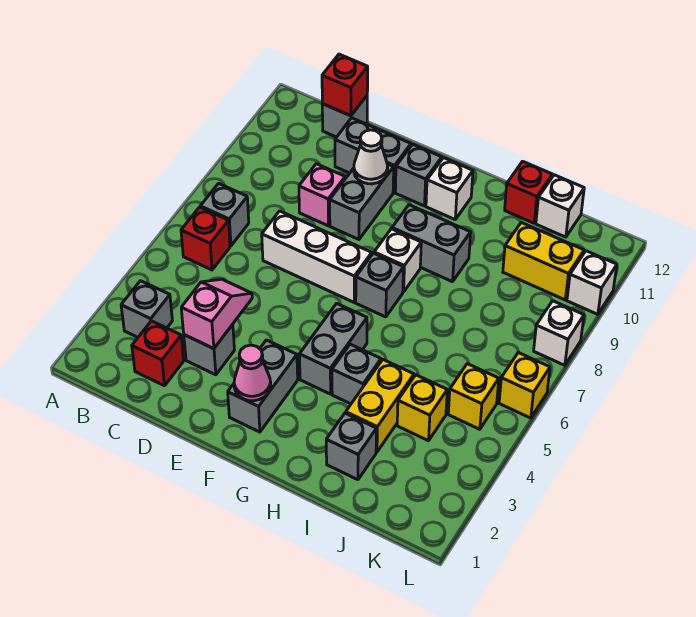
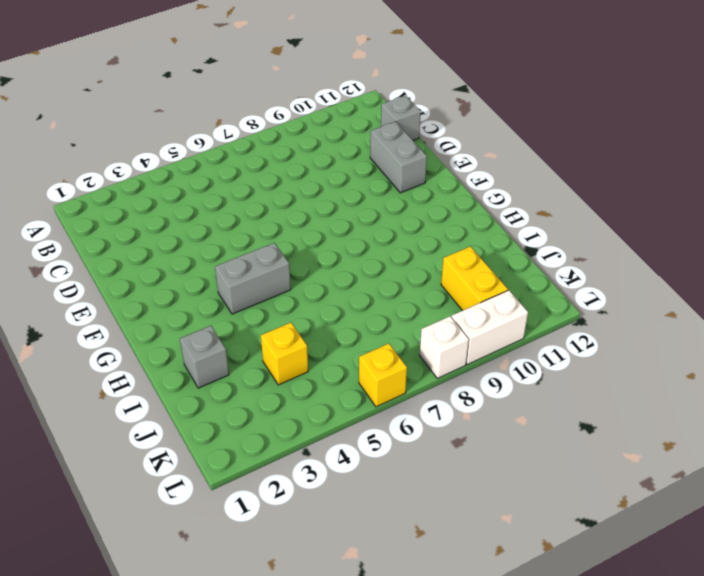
white brick L9:L10 level 1 -> white brick L10 level 1
none -> grey brick B3 level 1
none -> red brick B6 level 1
none -> grey brick B7 level 1
none -> red brick C2 level 1

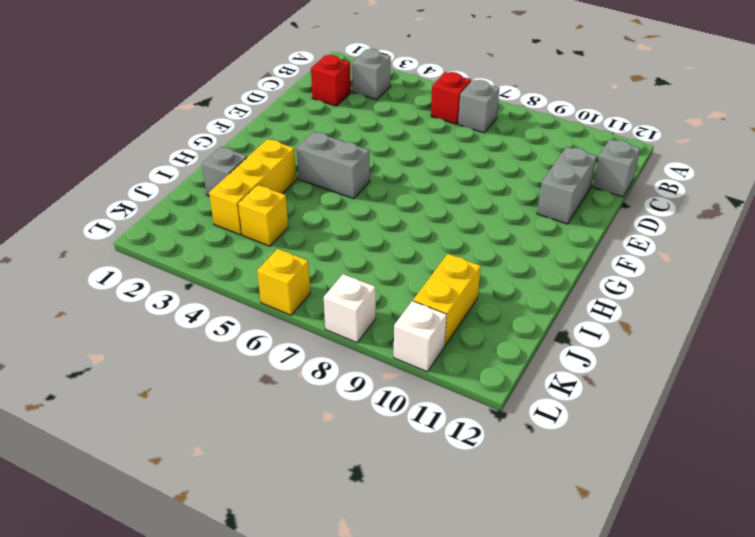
yellow brick H3:J3 level 1 -> yellow brick I3:I4 level 1
none -> grey brick D3 level 1
none -> white brick D7:F7 level 1
none -> pink brick D9 level 1
none -> grey brick E9:E10 level 1

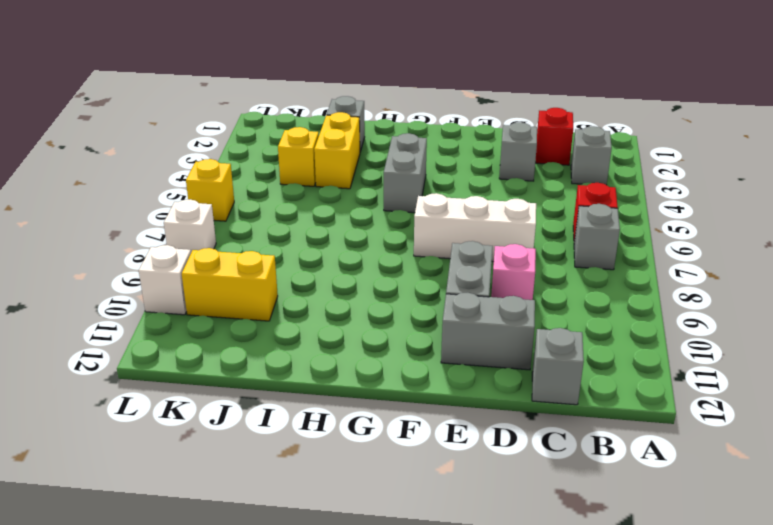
none -> grey brick F2:F3 level 1
none -> grey brick F11 level 1
none -> grey brick G7 level 1
none -> white brick G8 level 1

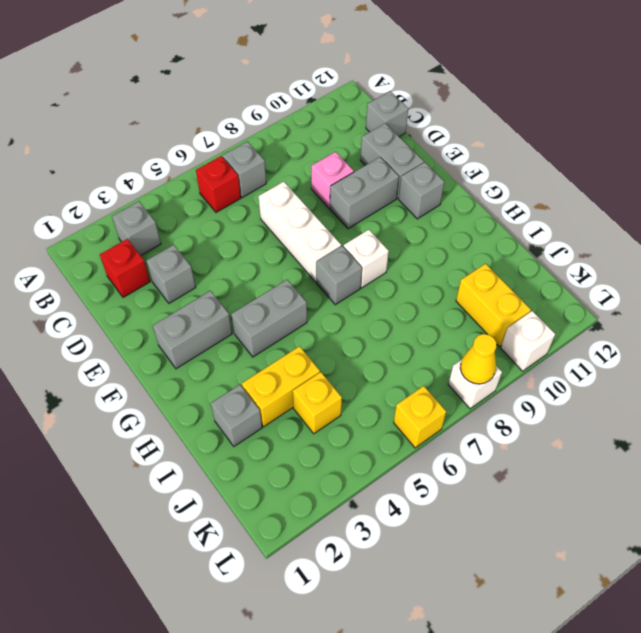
yellow cone L8 level 2 -> none
none -> grey brick G9:H9 level 1
none -> white brick G11 level 1
none -> grey brick H4 level 1
none -> red brick I12 level 1

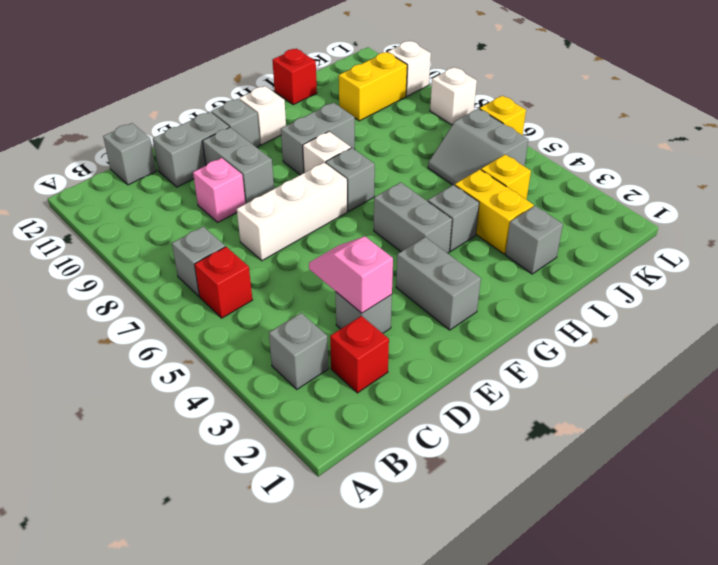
grey slope J5:K6 level 1 top K -> yellow brick K5 level 1
none -> white brick J12 level 1
none -> red brick C12 level 2
none -> white cone E10 level 2
none -> pink cone F2 level 2

